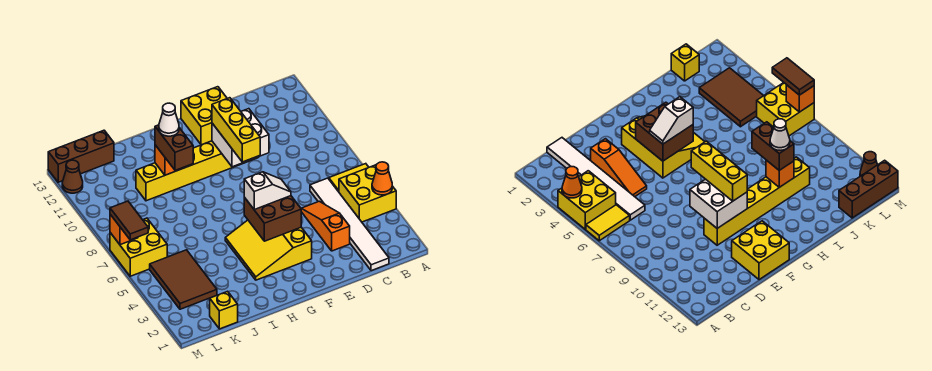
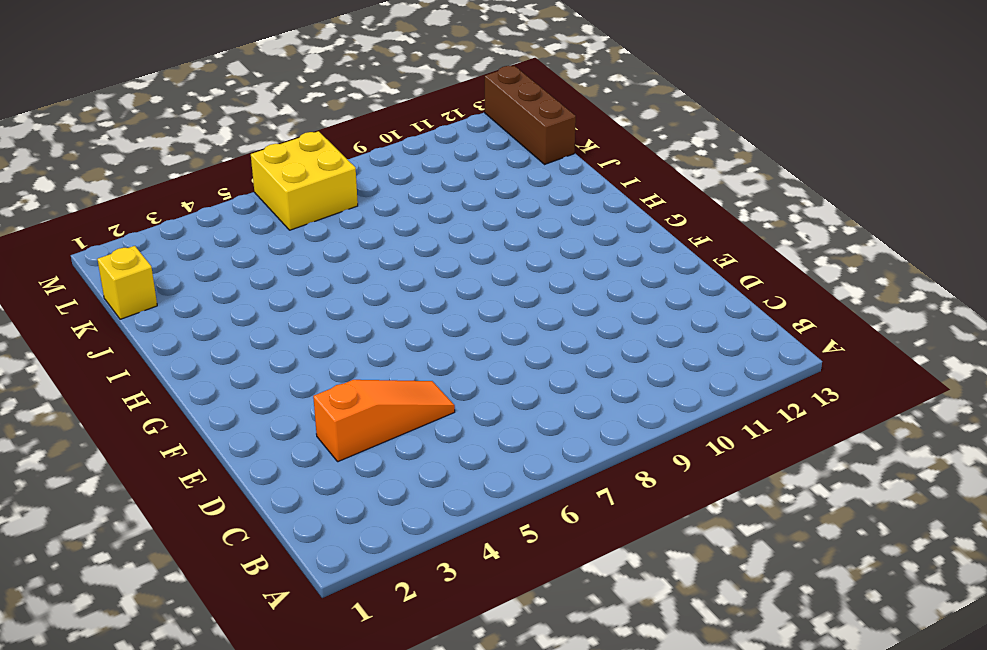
none -> yellow brick A4:B5 level 1
none -> yellow tile A6:B6 level 1
none -> white tile C1:C6 level 1

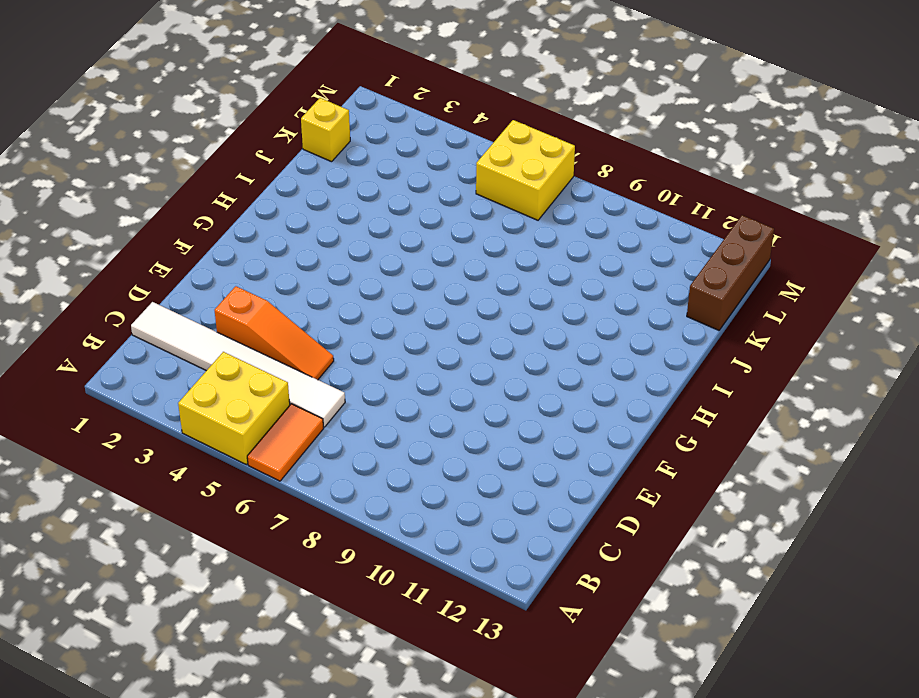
orange tile A6:B6 level 1 -> yellow tile A6:B6 level 1
none -> yellow brick E10:J10 level 1
none -> yellow brick E12:F13 level 1
none -> yellow slope F3:H5 level 1 top F

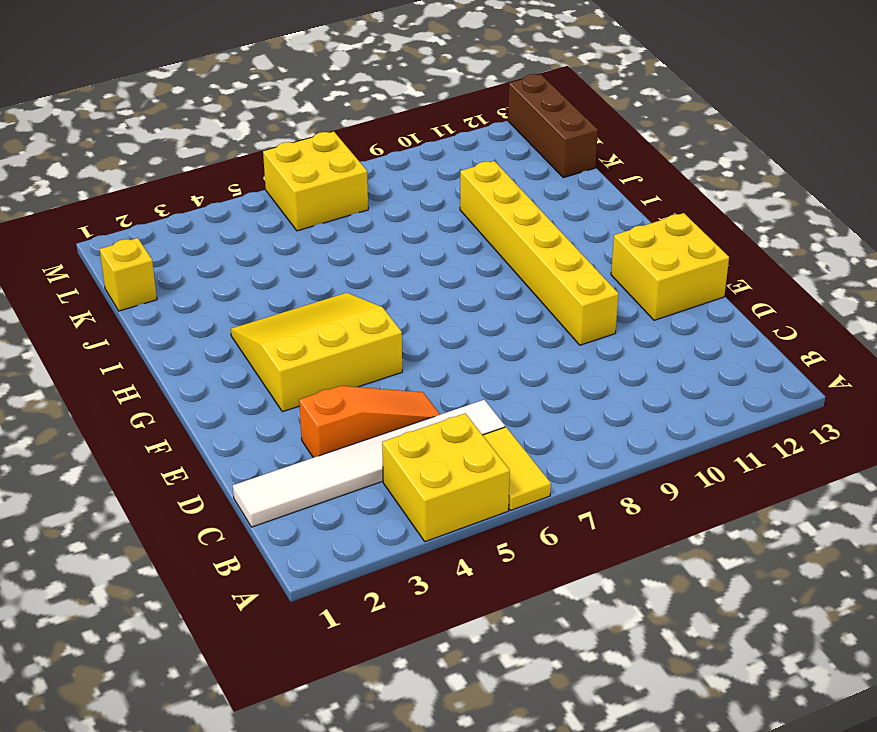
none -> brown tile K3:L5 level 1
none -> brown cone M12 level 1
none -> orange cone A4 level 2

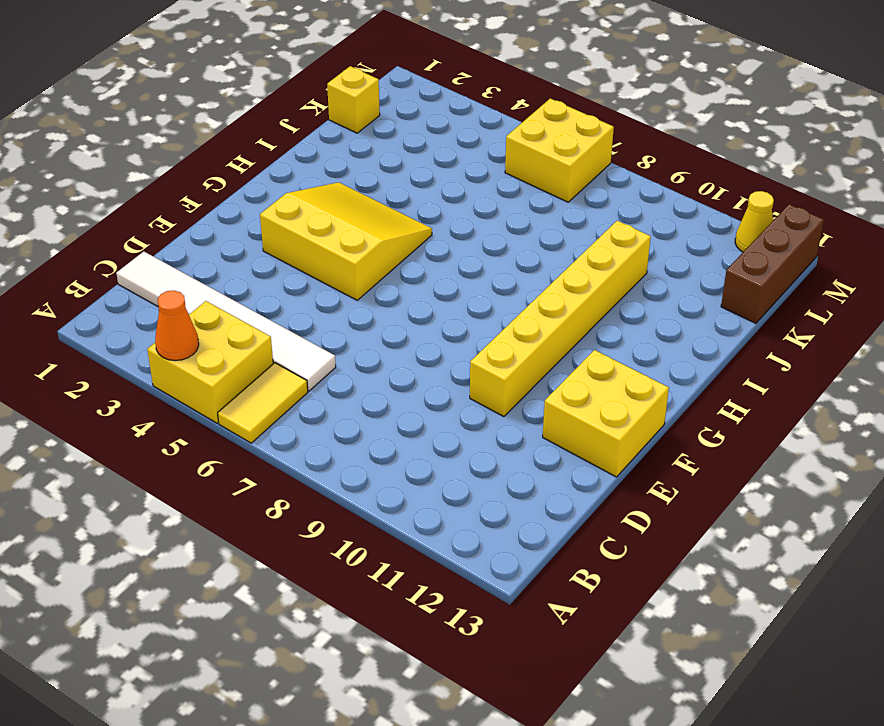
yellow cone M12 level 1 -> brown cone M12 level 1
none -> orange slope D3:D5 level 1 top 3
none -> brown tile K3:L5 level 1
none -> white brick E9:F10 level 2

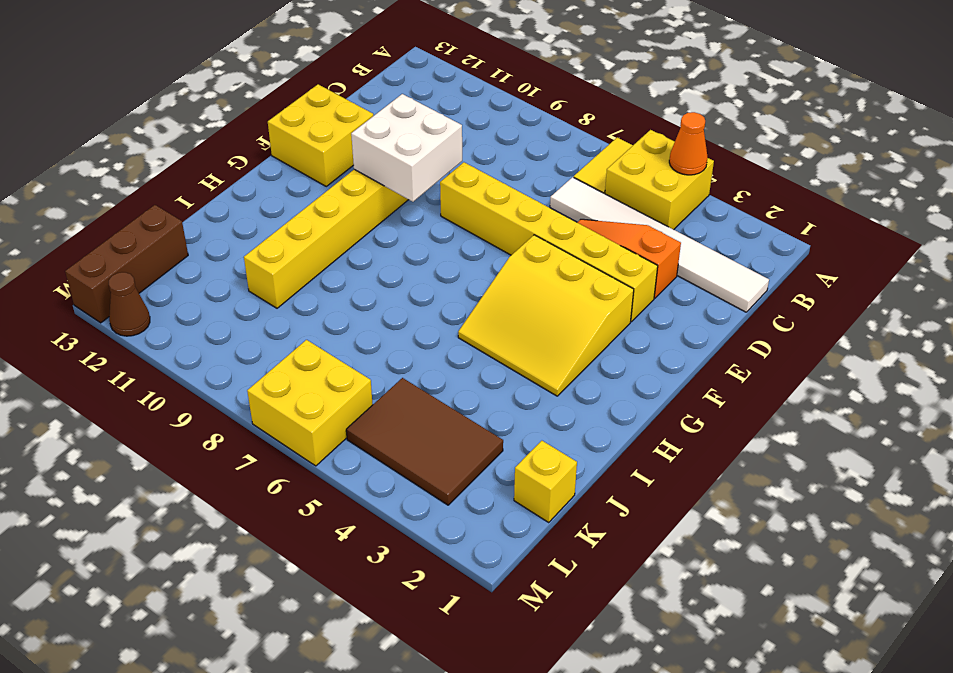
yellow brick E3:E8 level 1 -> none
none -> brown brick F4:G5 level 2
none -> orange brick I10 level 2
none -> orange brick M7 level 2

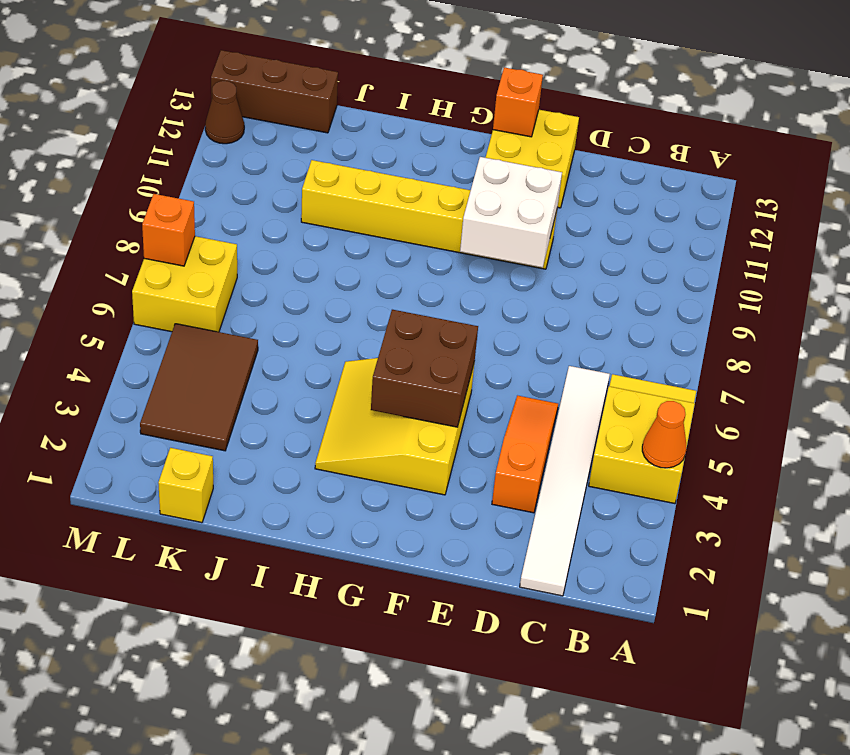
orange brick F13 level 2 -> orange brick I10 level 2
none -> white slope F5:G5 level 3 top G
none -> yellow brick F8:F10 level 3
none -> brown brick I9:I10 level 3

